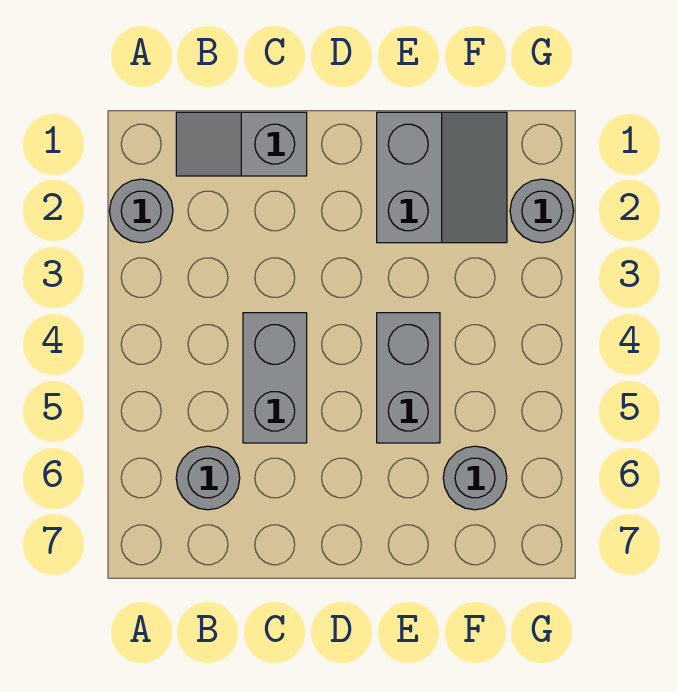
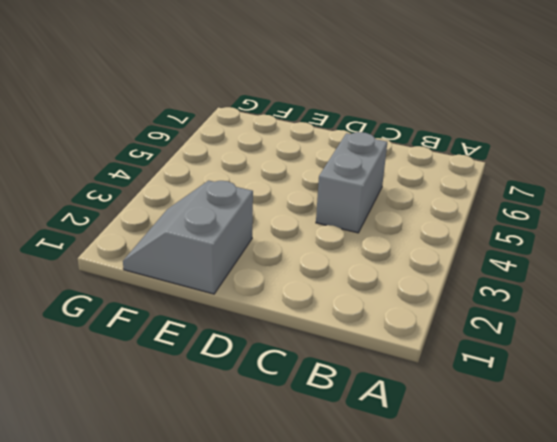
none -> grey round brick A2 level 1
none -> grey slope B1:C1 level 1 top C

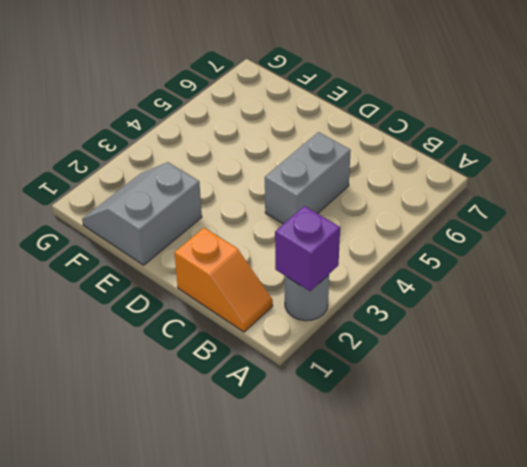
purple brick A2 level 2 -> none
orange slope B1:C1 level 1 top C -> grey slope B1:C1 level 1 top C
none -> grey round brick B6 level 1
none -> grey brick E4:E5 level 1

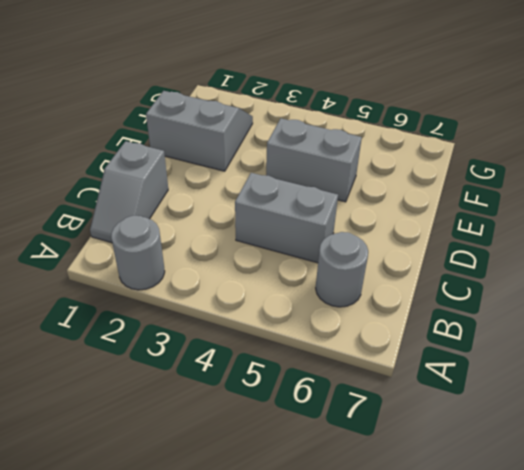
none -> grey round brick F6 level 1
none -> grey round brick G2 level 1

